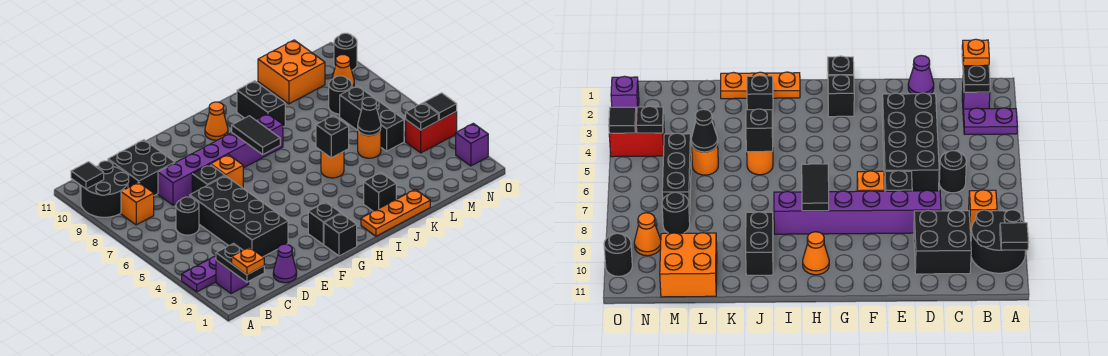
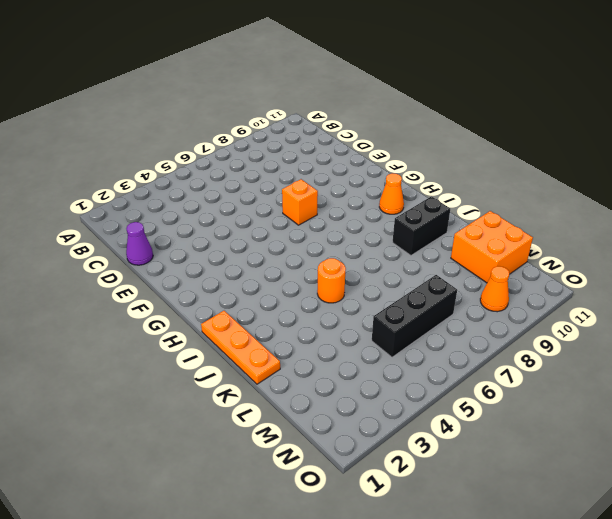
none -> purple plate A3:B3 level 1
none -> black round brick A9:B10 level 1
none -> purple brick B2 level 1
none -> orange brick B8 level 1

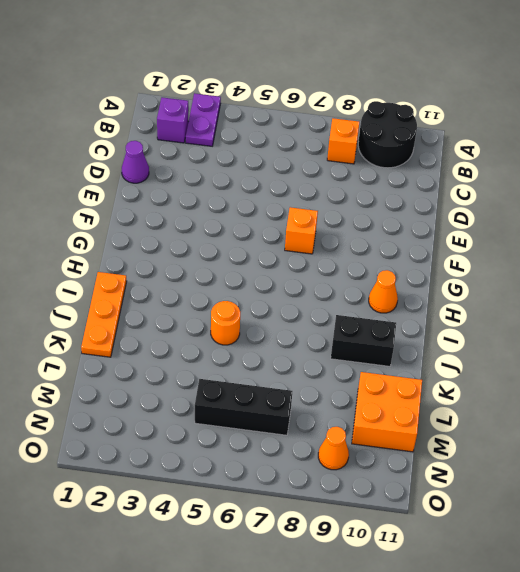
none -> black round brick C6 level 1
none -> black brick C9:D10 level 1
none -> black brick D3:E6 level 1
none -> purple brick D8:I8 level 1

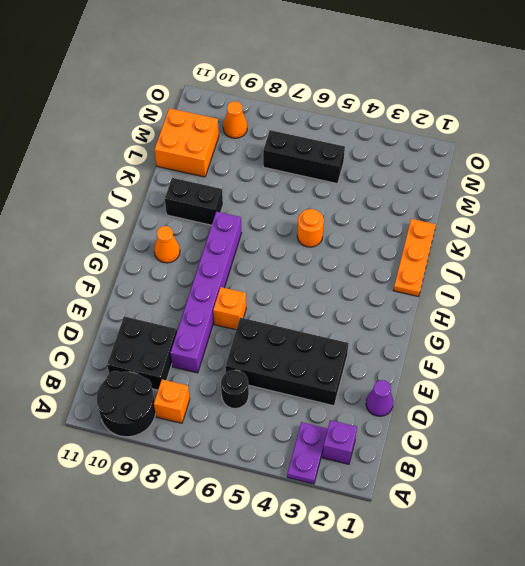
none -> black brick E7 level 1
none -> black brick G1 level 1
none -> black brick G2 level 1
none -> black brick J2 level 1

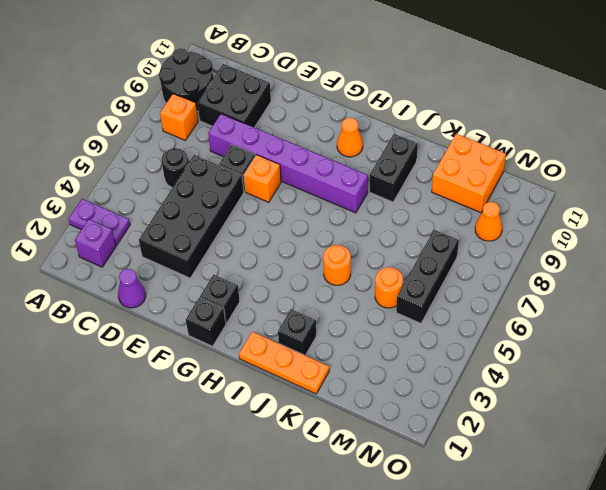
none -> black round brick M8 level 1
none -> red brick N4:O4 level 1
none -> purple brick O2 level 1
none -> black round brick O10 level 1

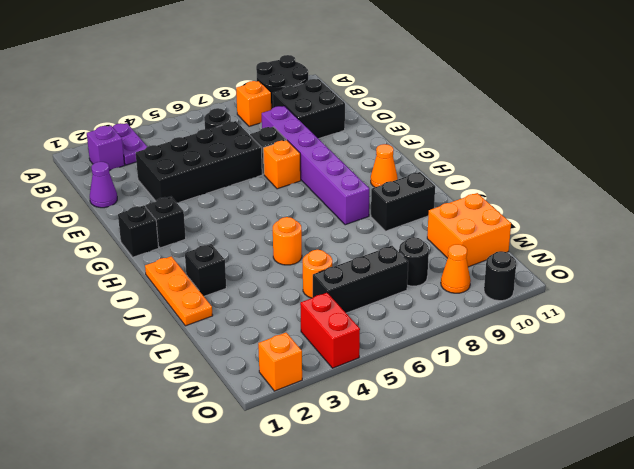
orange brick O2 level 1 -> purple brick O2 level 1
none -> black tile A10 level 2
none -> black plate B1:B2 level 2
none -> black tile H7:H8 level 2
none -> black brick J5 level 2

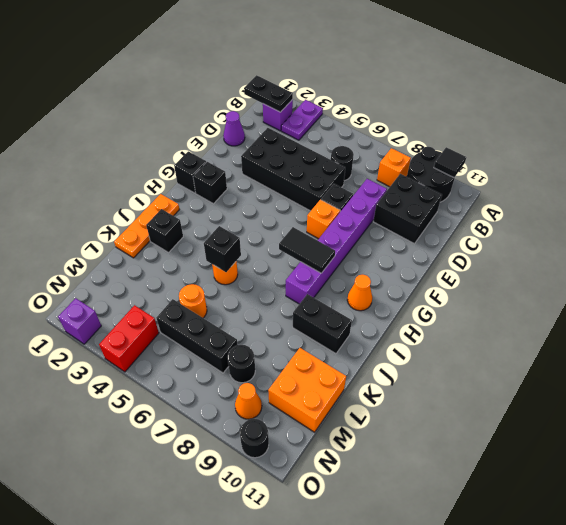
none -> black cone L5 level 2
none -> black plate N4 level 2
none -> black tile O4 level 2
none -> orange plate B1 level 3

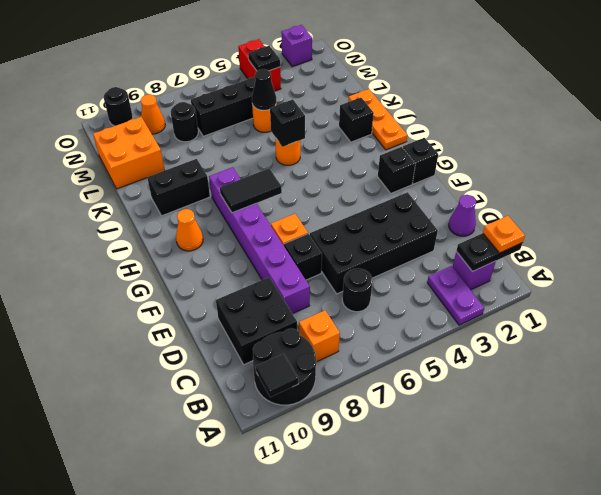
none -> black tile O4 level 2

